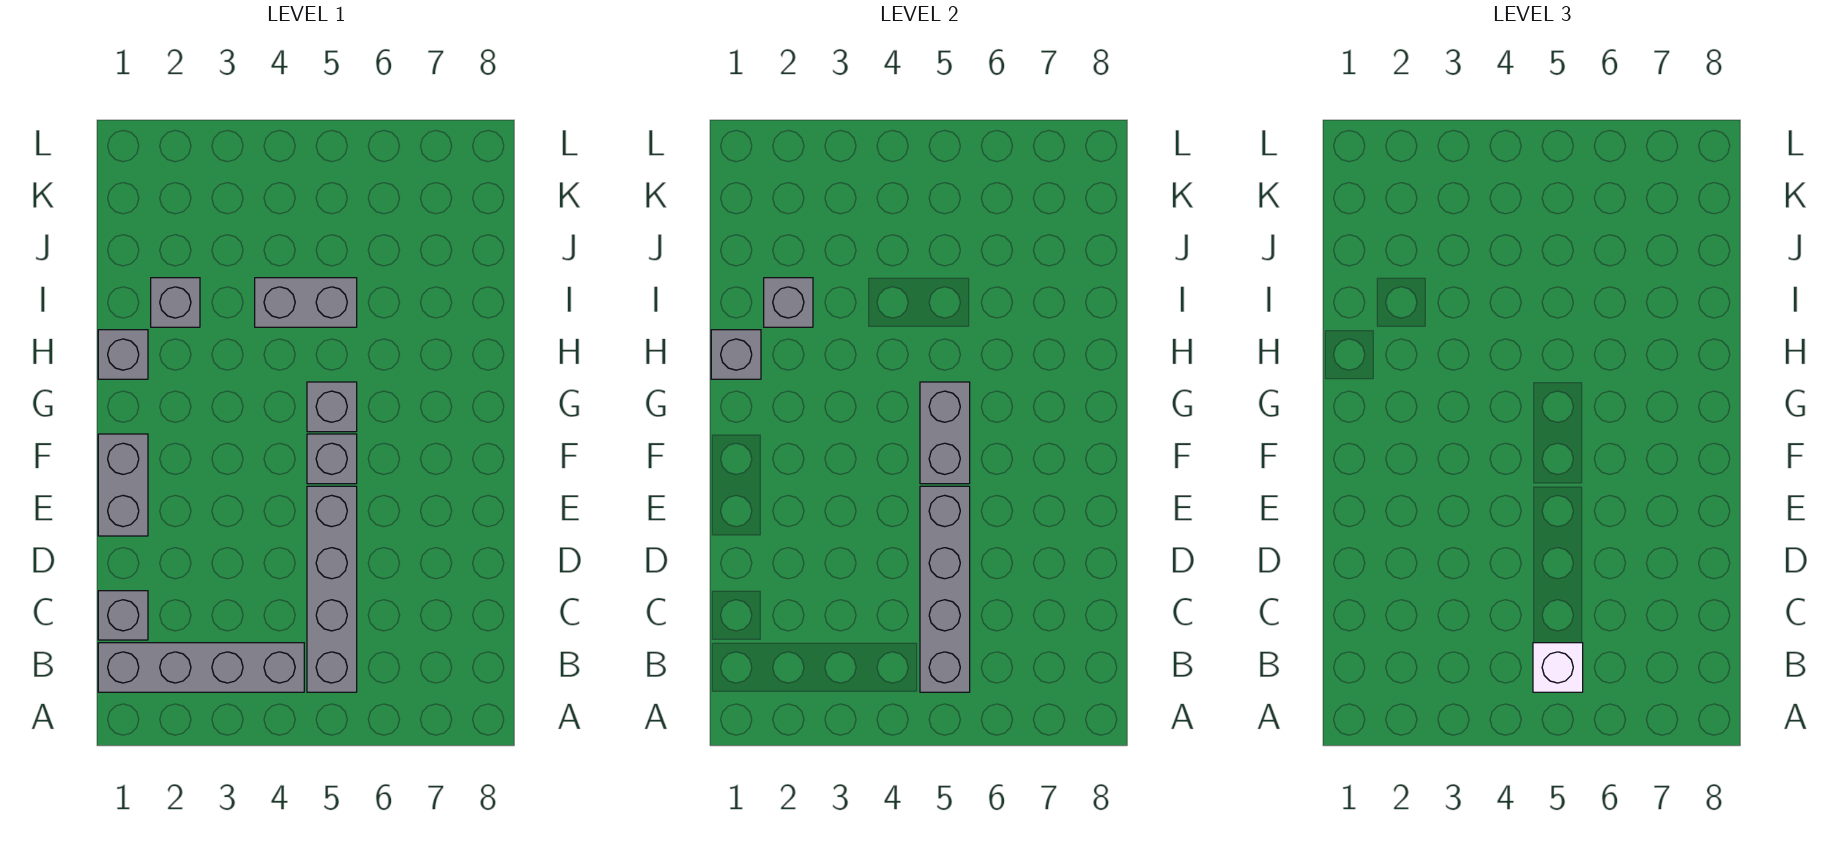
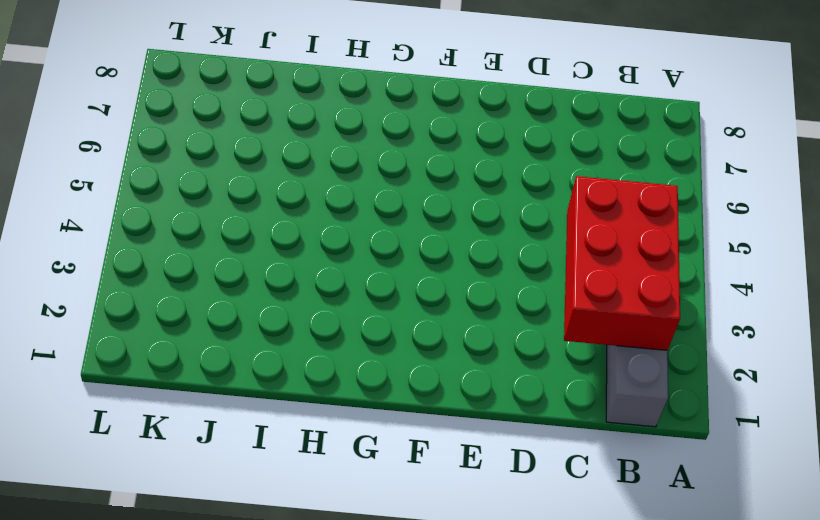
red brick B2:C4 level 2 -> none
none -> grey brick B5:E5 level 1
none -> grey brick C1 level 1
none -> grey brick E1:F1 level 1

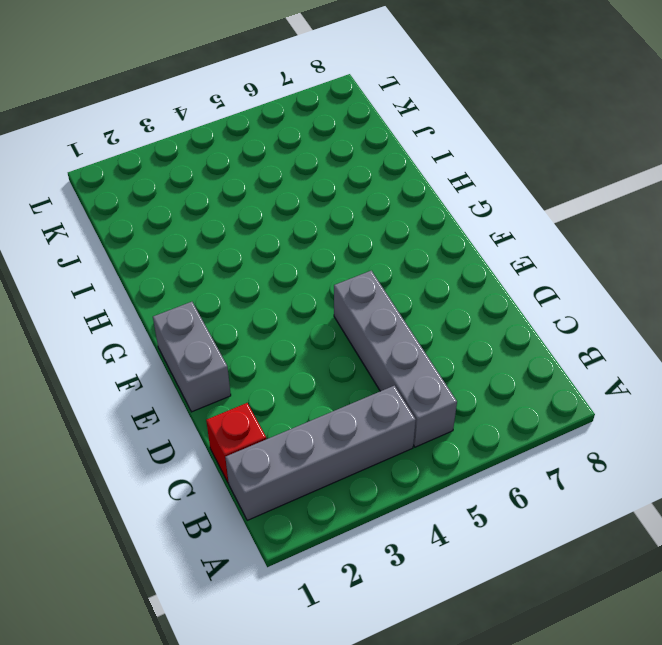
red brick C1 level 1 -> grey brick C1 level 1
none -> grey brick F5 level 1
none -> grey brick G5 level 1
none -> grey brick H1 level 1

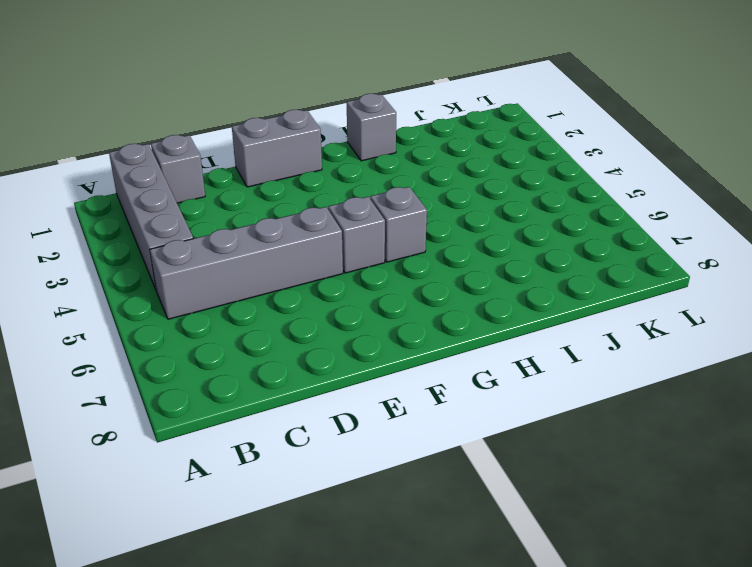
none -> grey brick I2 level 1
none -> grey brick I4:I5 level 1
none -> grey brick B5:E5 level 2

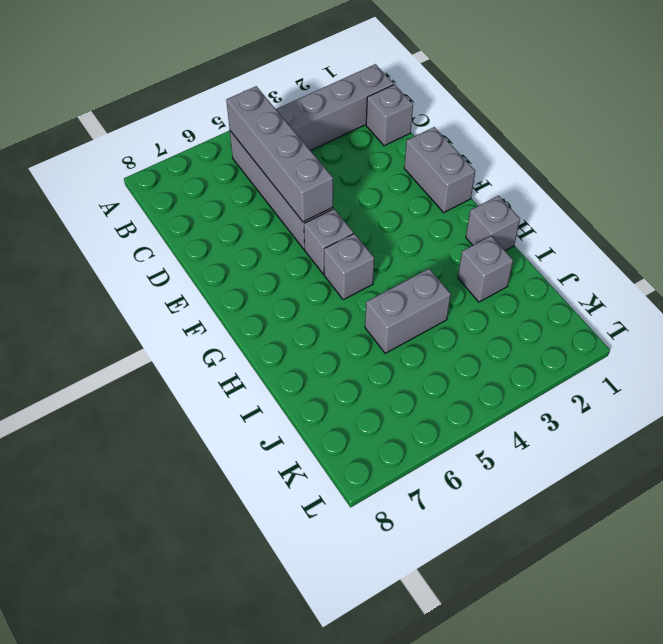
none -> grey brick F5:G5 level 2
none -> grey brick H1 level 2
none -> grey brick I2 level 2

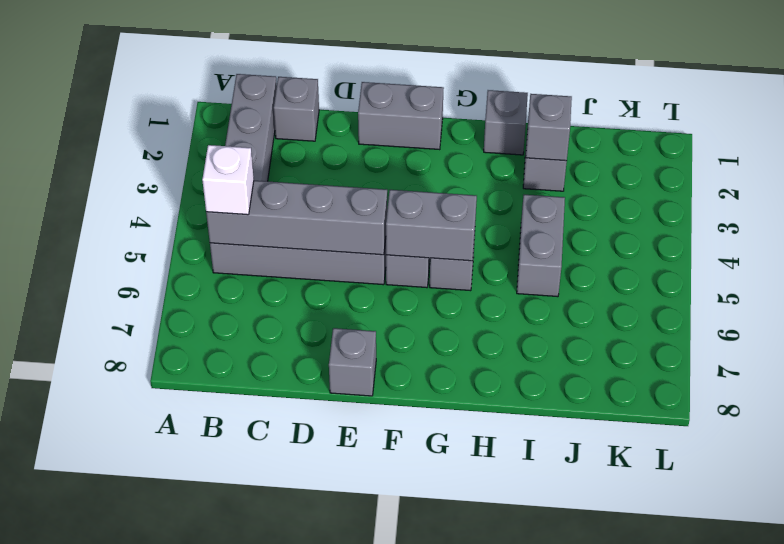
grey brick E8 level 1 -> grey brick H1 level 2

